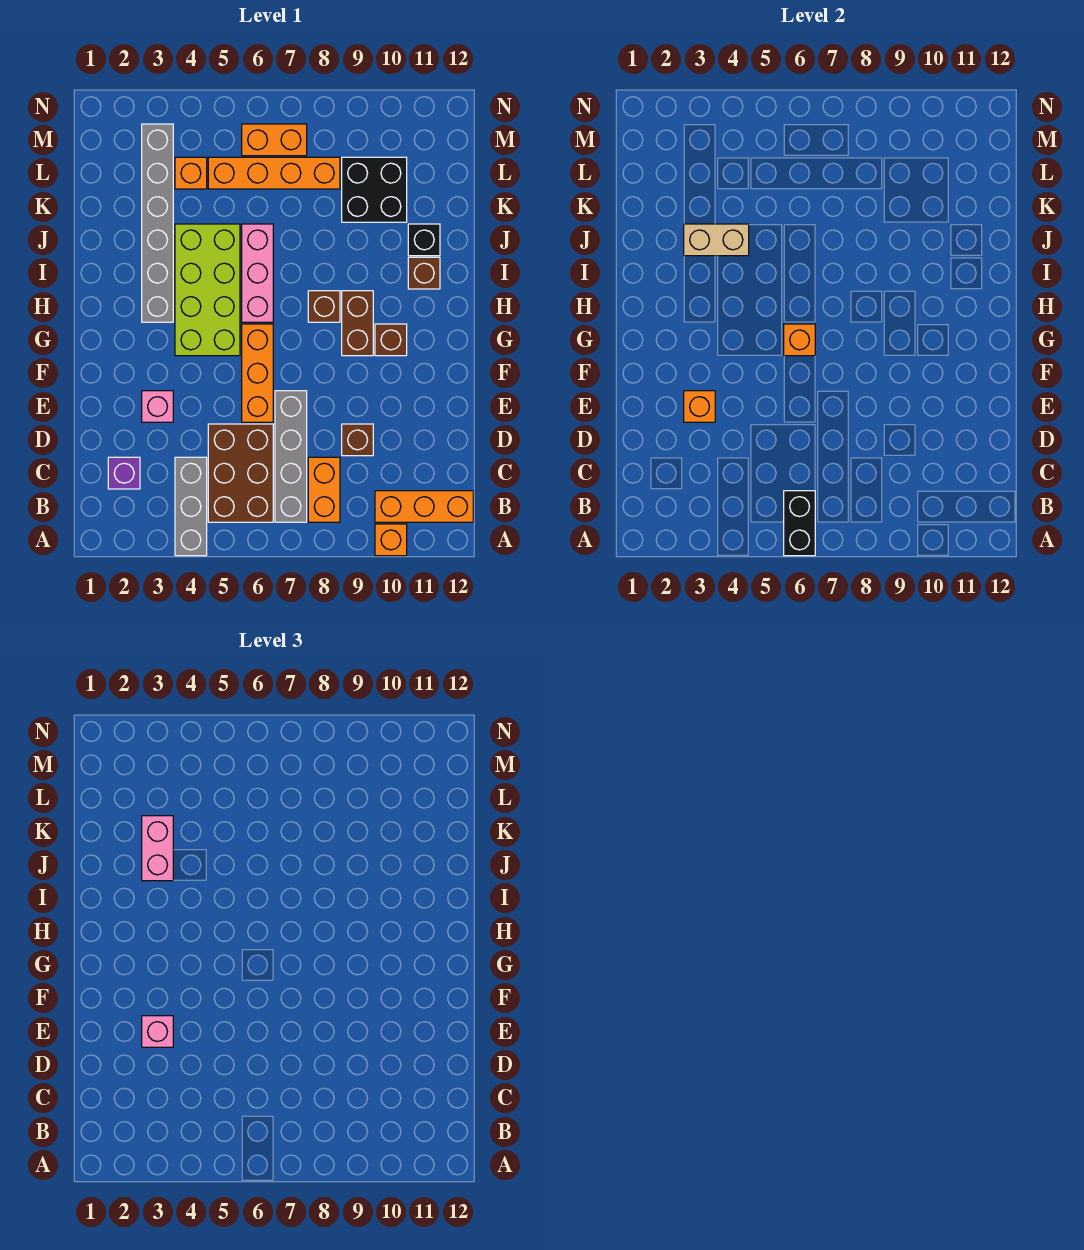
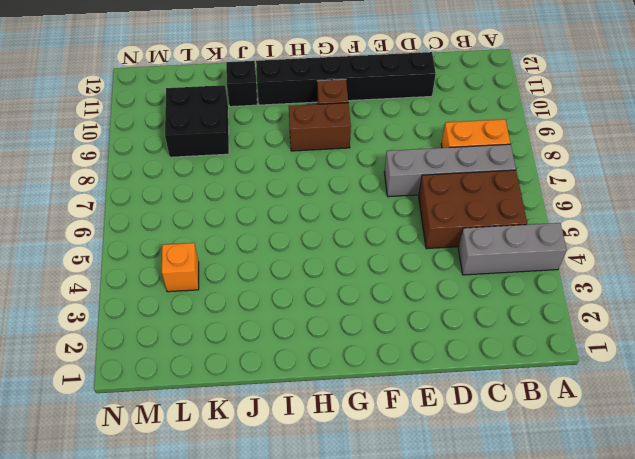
black brick D11:I11 level 1 -> brown brick I11 level 1
none -> orange brick A10 level 1
none -> orange brick B10:B12 level 1
none -> purple brick C2 level 1

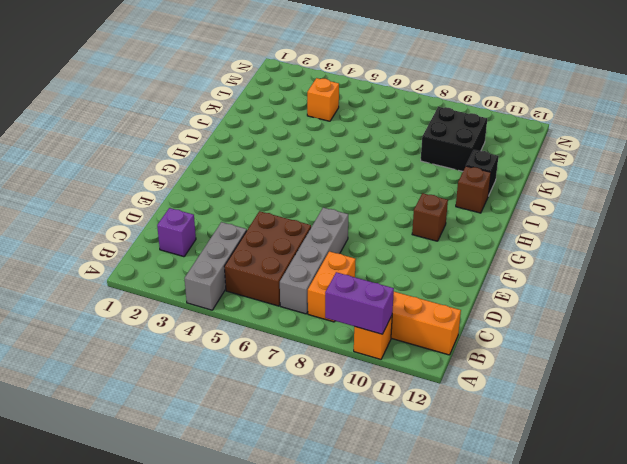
purple brick A9:A10 level 2 -> none
none -> brown brick D9 level 1
none -> pink brick E3 level 1
none -> orange brick E6:G6 level 1

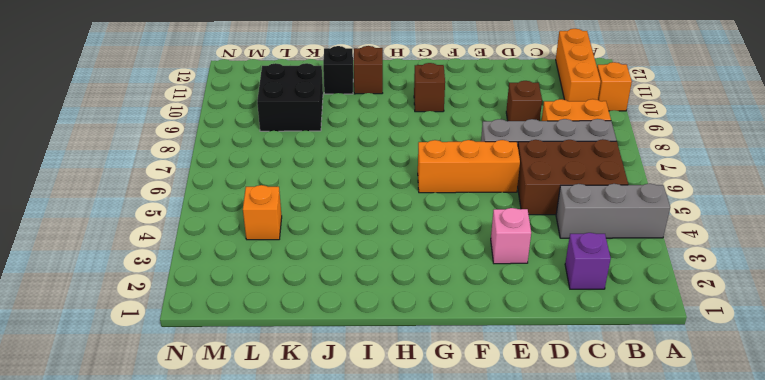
none -> lime brick G4:J5 level 1
none -> brown brick G9:H9 level 1
none -> grey brick H3:M3 level 1

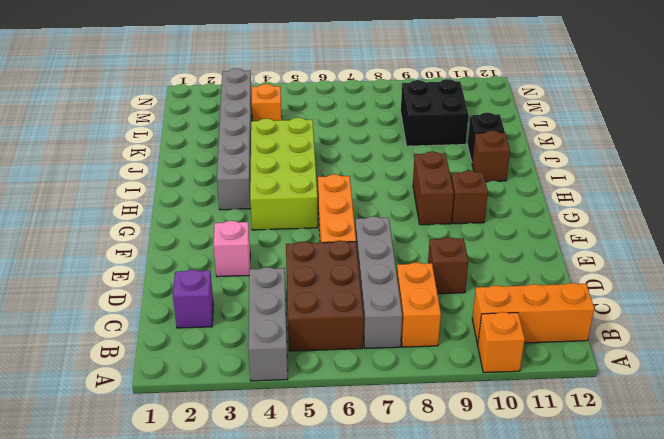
none -> pink brick H6:J6 level 1
none -> brown brick H8 level 1
none -> orange brick L5:L8 level 1

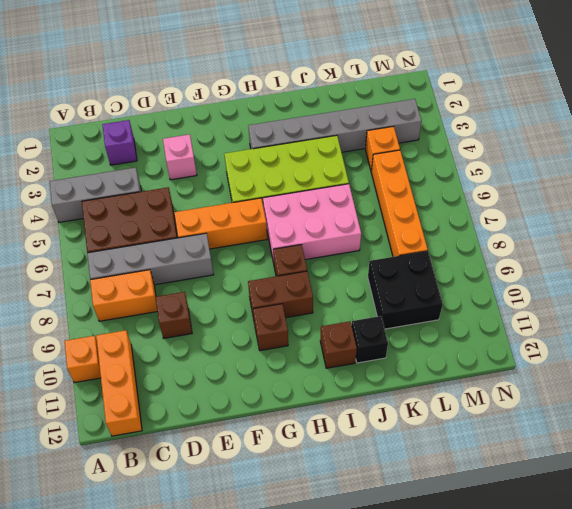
pink brick H6:J7 level 1 -> pink brick H6:J6 level 1
none -> orange brick M6:M7 level 1
none -> black brick A6:B6 level 2
none -> orange brick E3 level 2

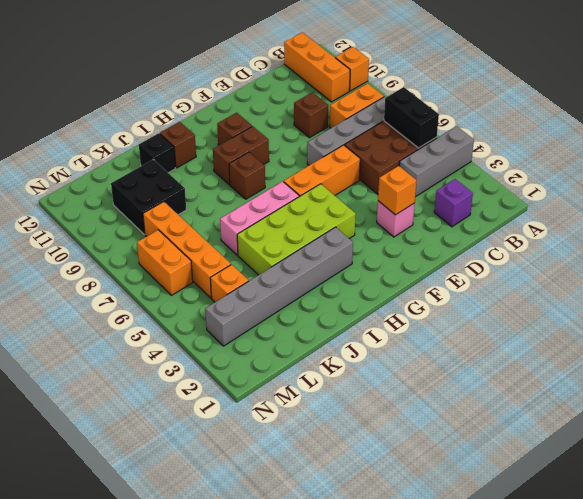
black brick B5:B6 level 2 -> black brick A6:B6 level 2
none -> orange brick G6 level 2
none -> tan brick J3:J4 level 2
none -> pink brick E3 level 3

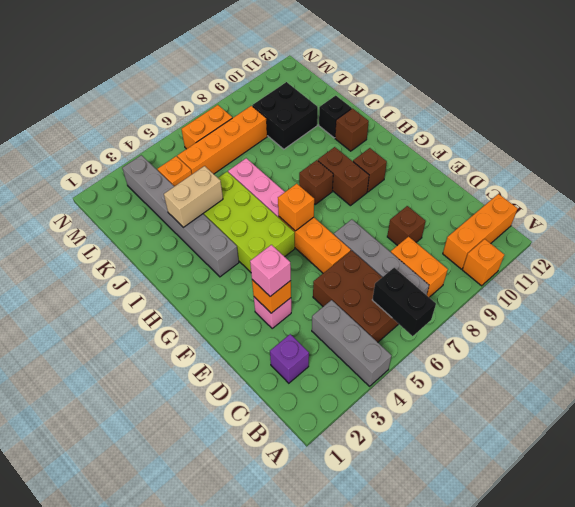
none -> pink brick J3:K3 level 3

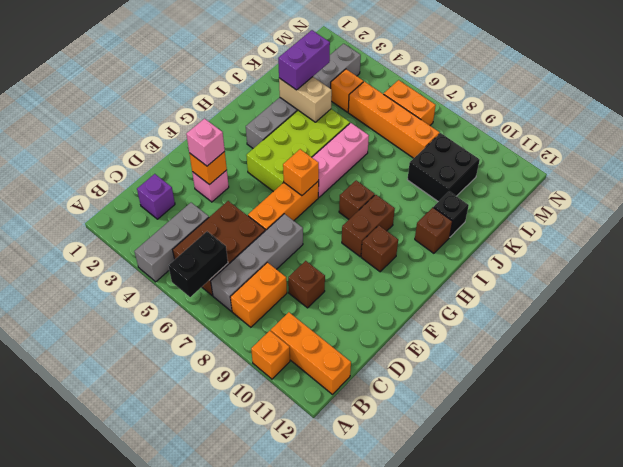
purple brick J3:K3 level 3 -> pink brick J3:K3 level 3

